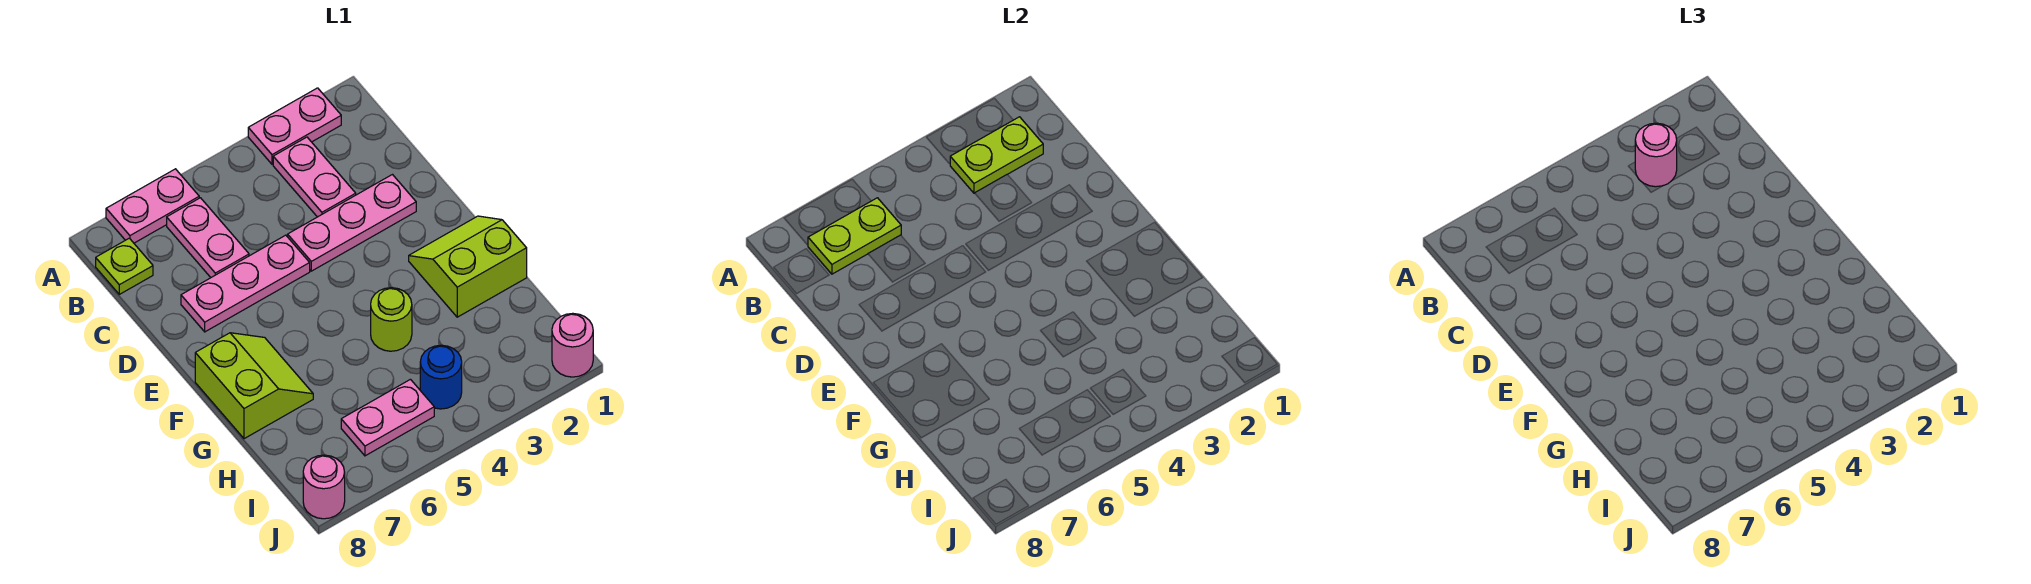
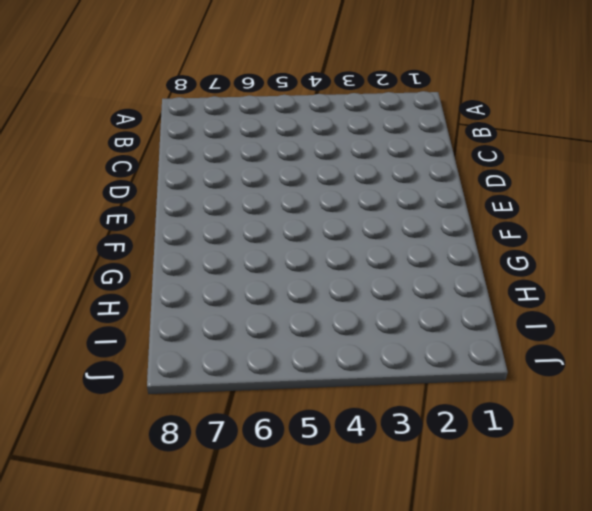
none -> pink plate A2:A3 level 1
none -> pink plate A6:A7 level 1
none -> pink plate B3:C3 level 1

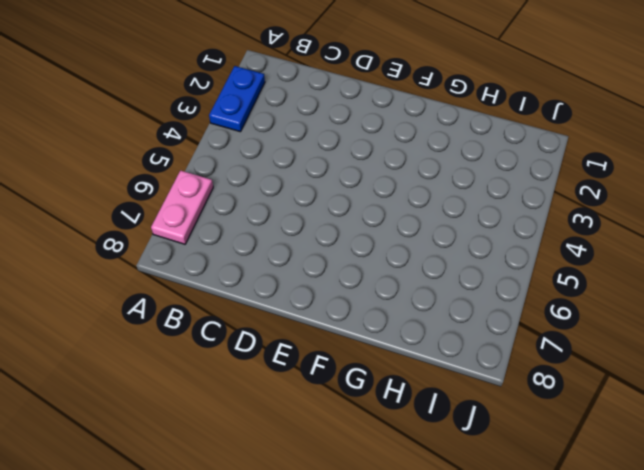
blue plate A2:A3 level 1 -> pink plate A2:A3 level 1
none -> pink plate B3:C3 level 1
none -> pink plate B6:C6 level 1
none -> lime plate B8 level 1

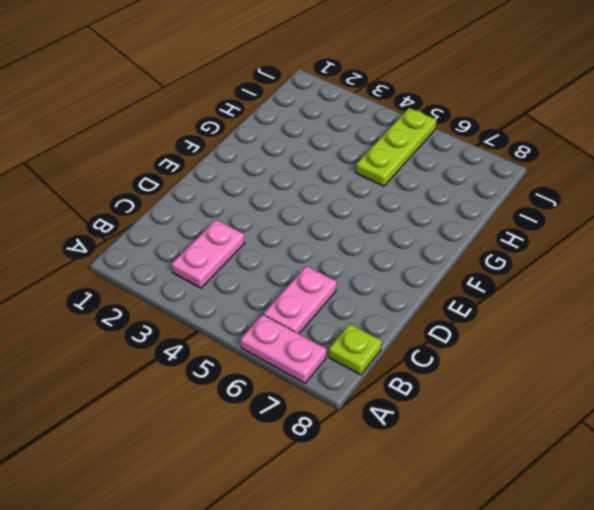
lime plate H5:J5 level 1 -> pink plate I5:I6 level 1
none -> pink plate A2:A3 level 1
none -> pink plate D2:D4 level 1
none -> pink plate D5:D7 level 1

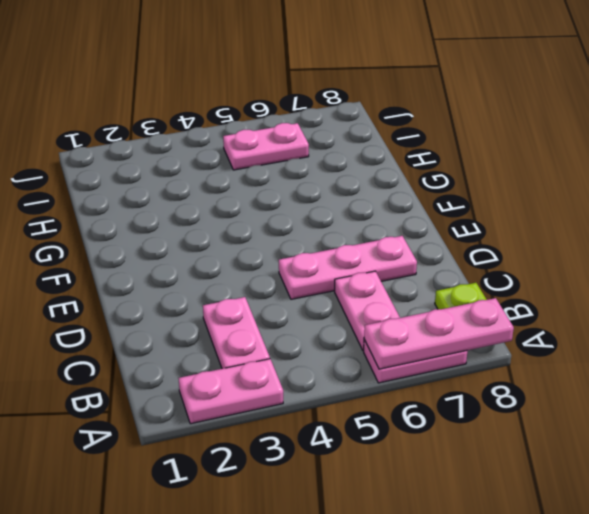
pink plate A6:A8 level 2 -> pink plate D2:D4 level 1
none -> lime slope F1:G2 level 1 top G
none -> lime slope F7:G8 level 1 top 8
none -> lime round brick G4 level 1

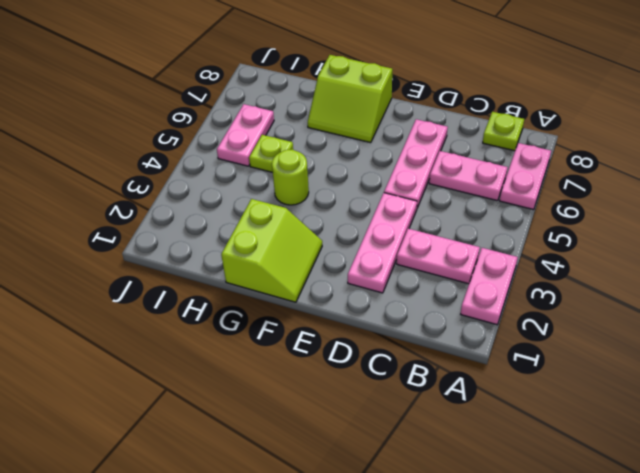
lime plate H5 level 1 -> none
none -> blue round brick I4 level 1
none -> pink round brick J1 level 1
none -> pink round brick J8 level 1

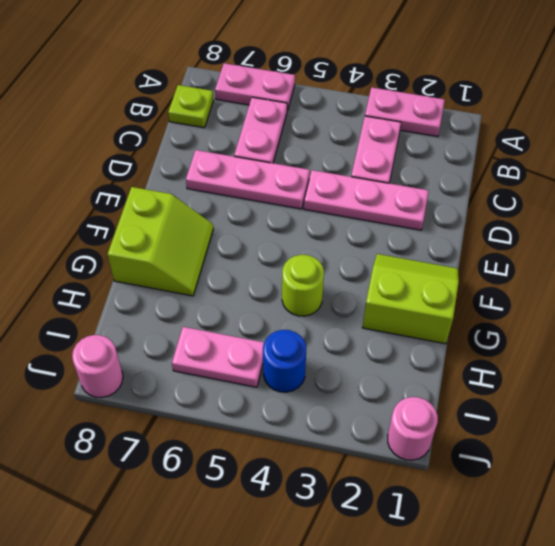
none -> lime plate B2:B3 level 2
none -> lime plate B6:B7 level 2
none -> pink round brick B3 level 3

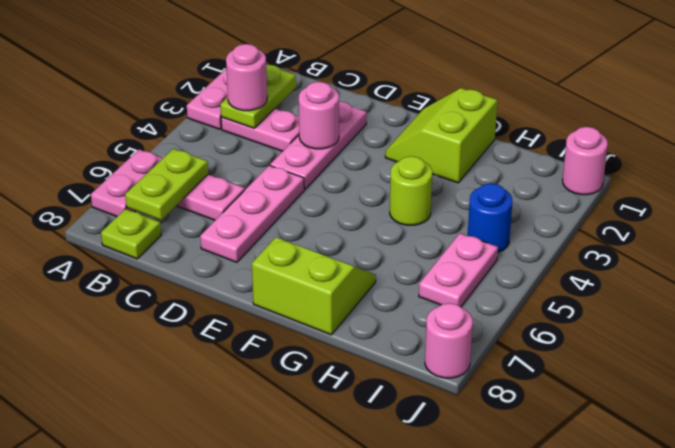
pink round brick D3 level 2 -> none

